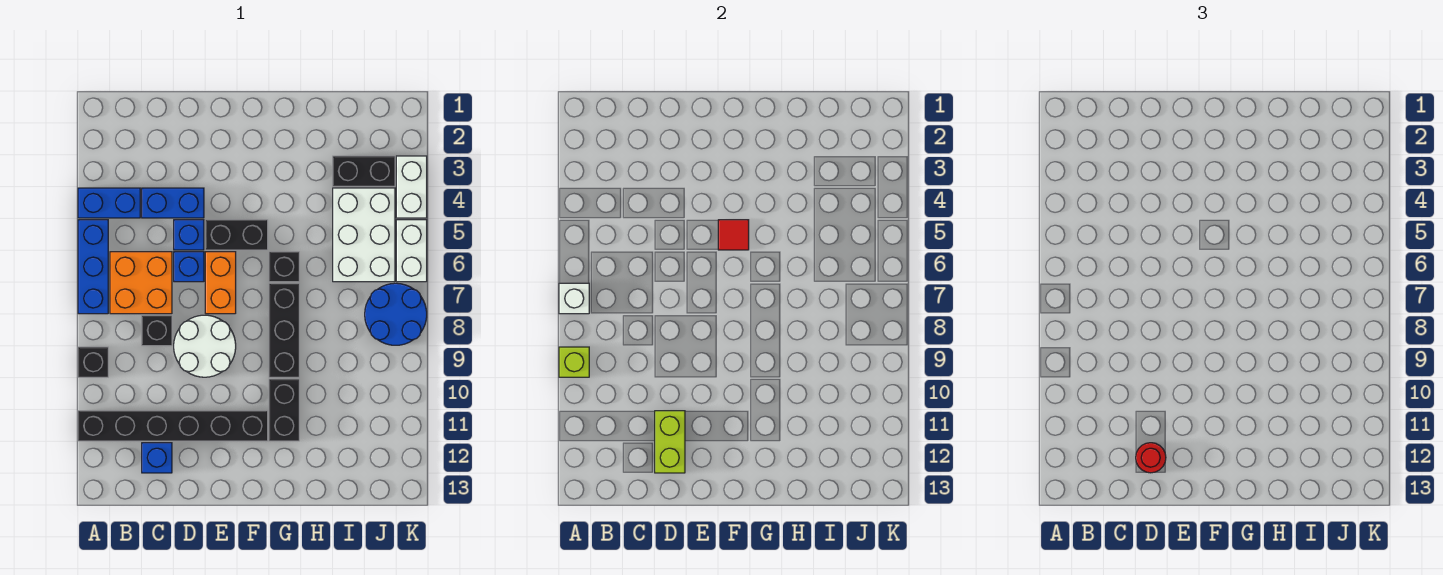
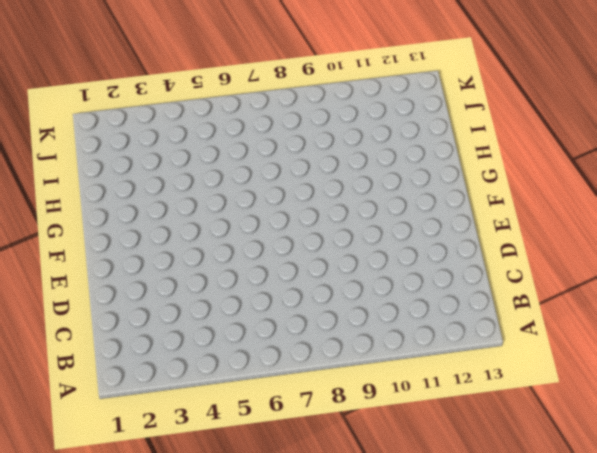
none -> blue brick A4:B4 level 1
none -> blue brick A5:A7 level 1
none -> black brick A9 level 1

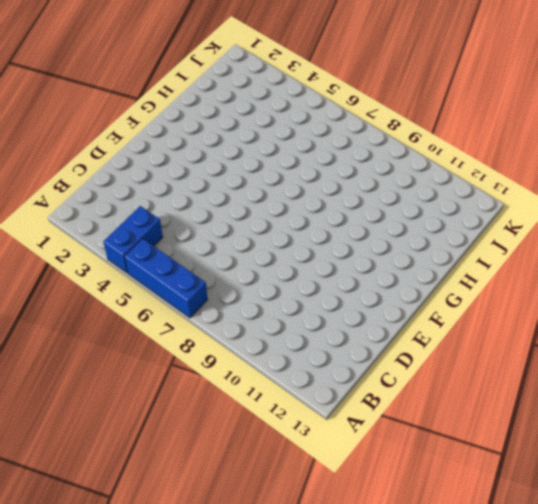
none -> black brick A9 level 1
none -> black brick A11:F11 level 1
none -> orange brick B6:C7 level 1

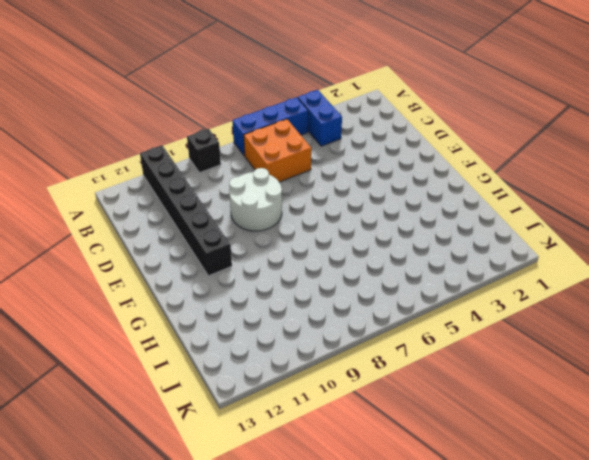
none -> blue brick C4:D4 level 1
none -> black brick C8 level 1
none -> blue brick C12 level 1

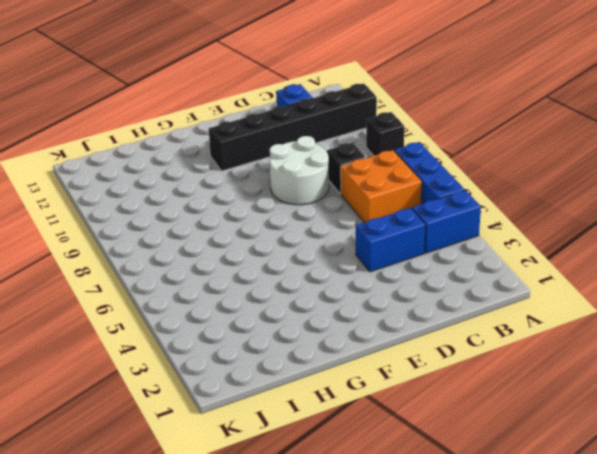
none -> blue brick D5 level 1
none -> blue brick D6 level 1
none -> black brick E5:F5 level 1

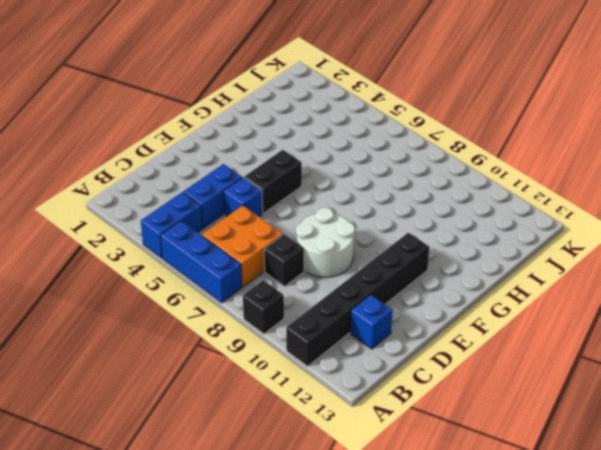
none -> blue brick D6 level 1
none -> orange brick E6:E7 level 1
none -> black brick G6 level 1

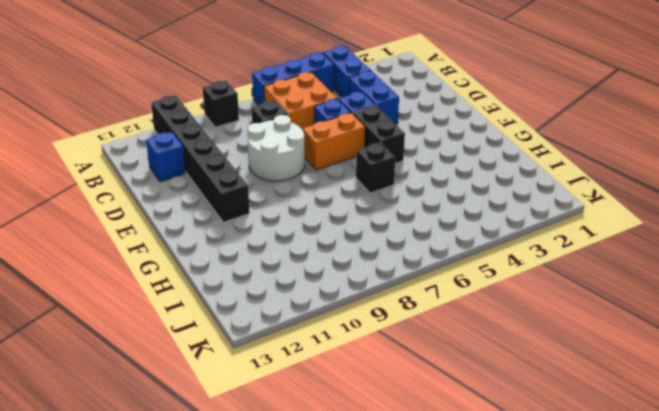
none -> black brick G7:G9 level 1
none -> black brick G10:G11 level 1
none -> black brick I3:J3 level 1

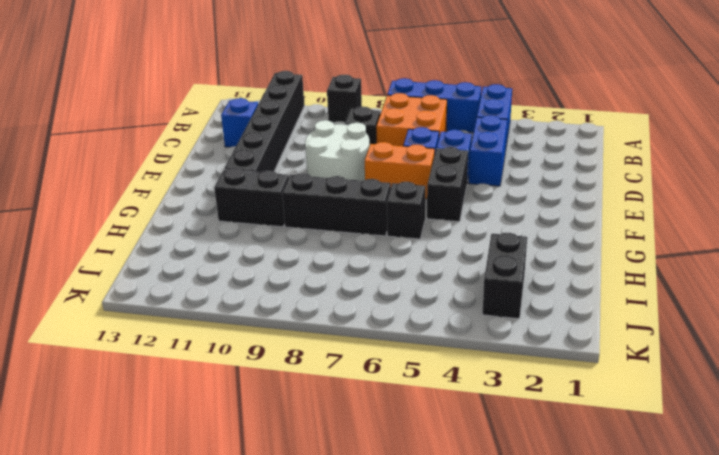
none -> white brick I4:J6 level 1
none -> blue round brick J7:K8 level 1
none -> white brick K3:K4 level 1

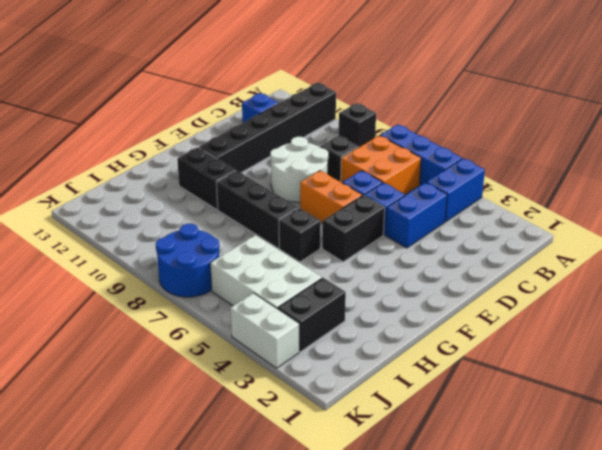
none -> white brick K5:K6 level 1
none -> white brick A7 level 2
none -> lime brick A9 level 2

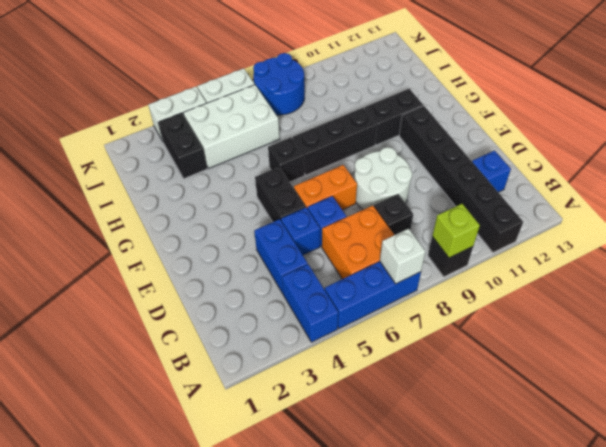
none -> lime brick D11:D12 level 2
none -> red tile F5 level 2
none -> red round brick D12 level 3

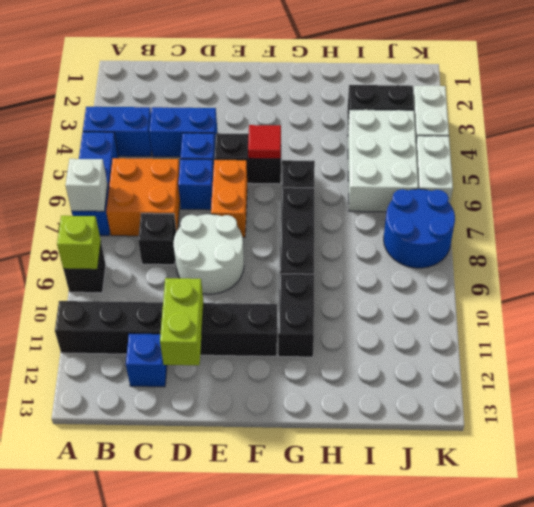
none -> red round brick D12 level 3

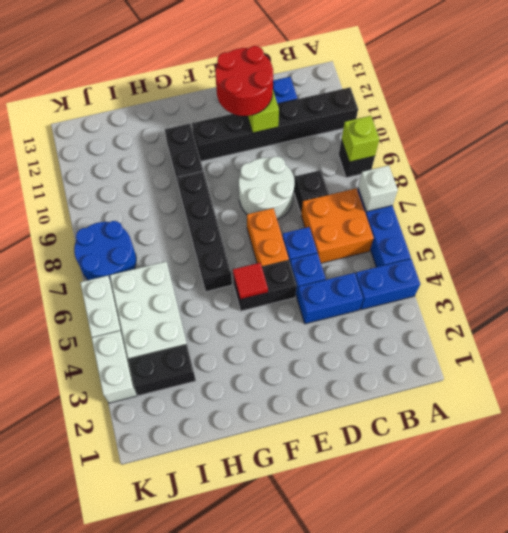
red round brick D11:E12 level 3 -> red round brick D12 level 3

